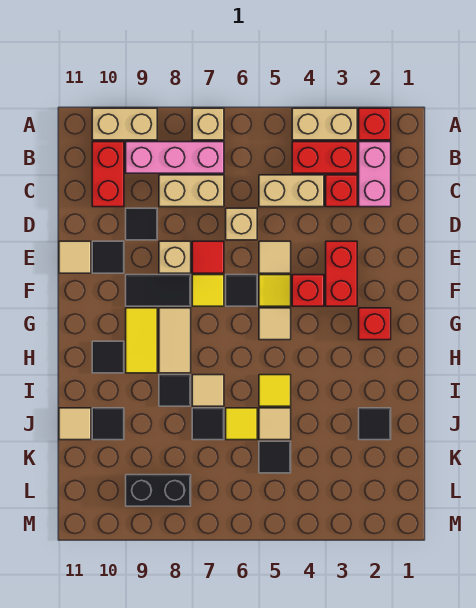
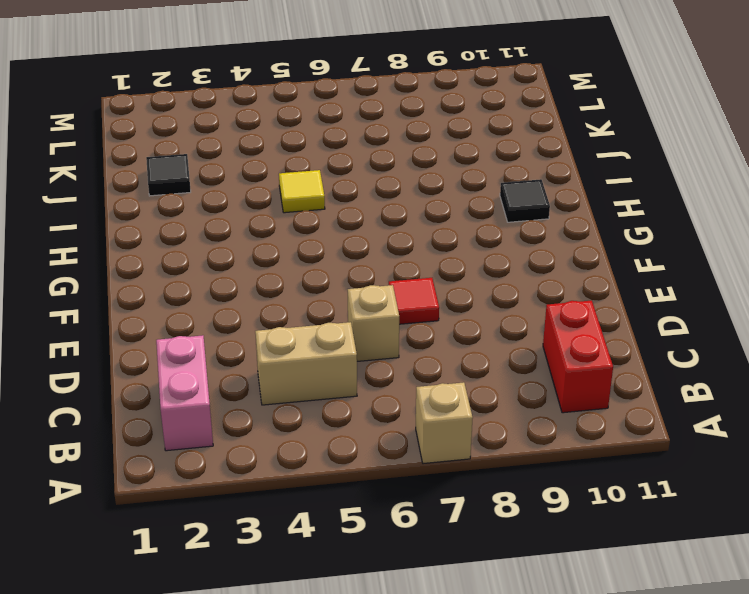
none -> red brick A2 level 1
none -> tan brick A3:A4 level 1
none -> tan brick A9:A10 level 1
none -> red brick B3:B4 level 1

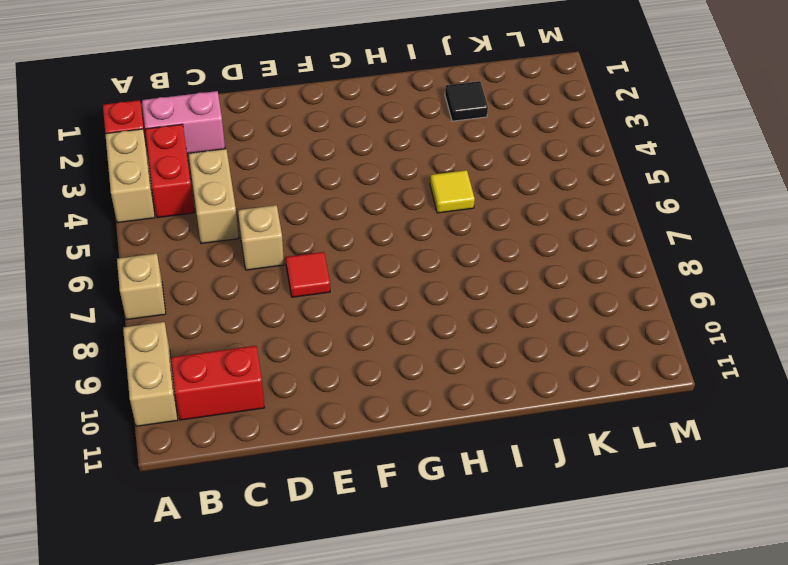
none -> pink brick B7:B9 level 1
none -> red brick C3 level 1
none -> tan brick C7:C8 level 1
none -> black tile D9 level 1

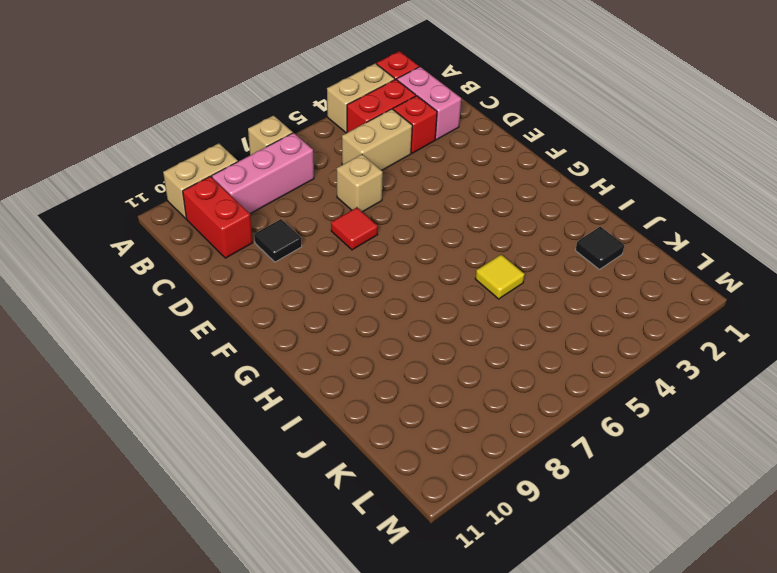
none -> tan brick C7:C8 level 1
none -> red brick E3:F3 level 1
none -> tan tile E5 level 1
none -> tan brick E8 level 1

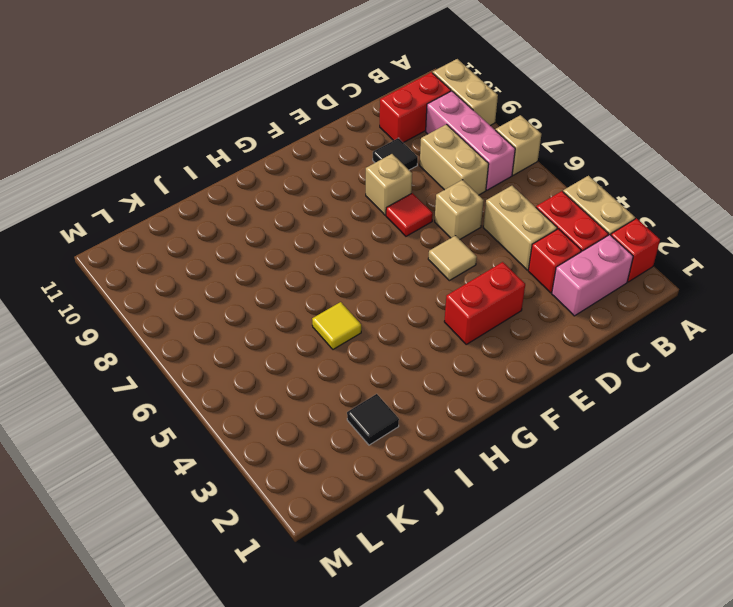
none -> black tile E10 level 1
none -> tan tile E11 level 1
none -> red brick F4 level 1
none -> yellow tile F5 level 1

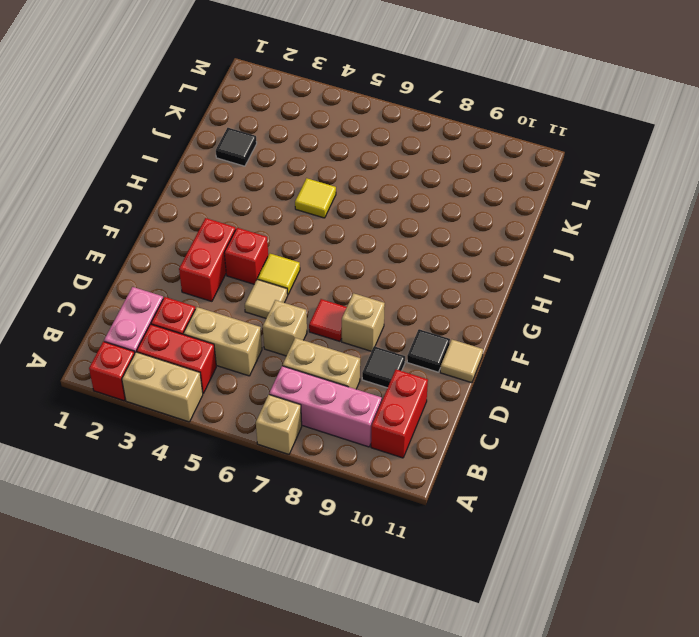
none -> tan brick A9:A10 level 1
none -> black tile F6 level 1
none -> yellow tile F7 level 1
none -> black tile F8:F9 level 1

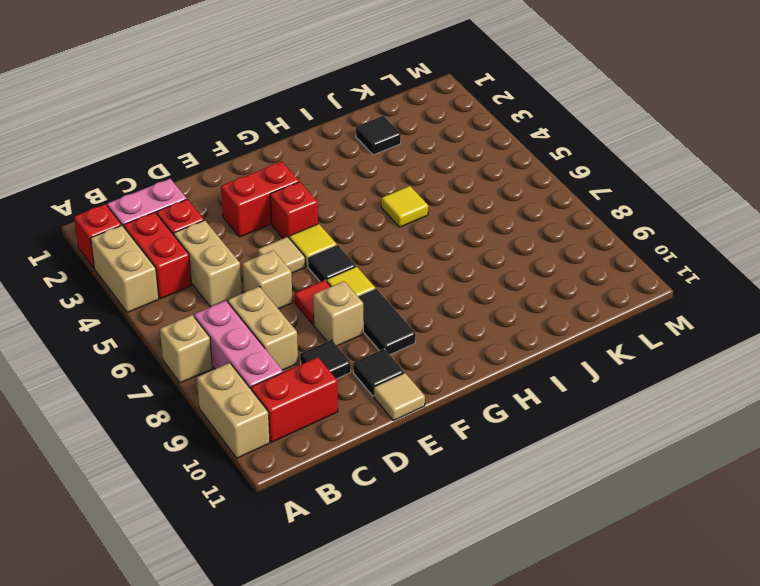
none -> red brick G2 level 1
none -> tan tile G5 level 1
none -> tan tile G8:H8 level 1
none -> yellow tile G9:H9 level 1

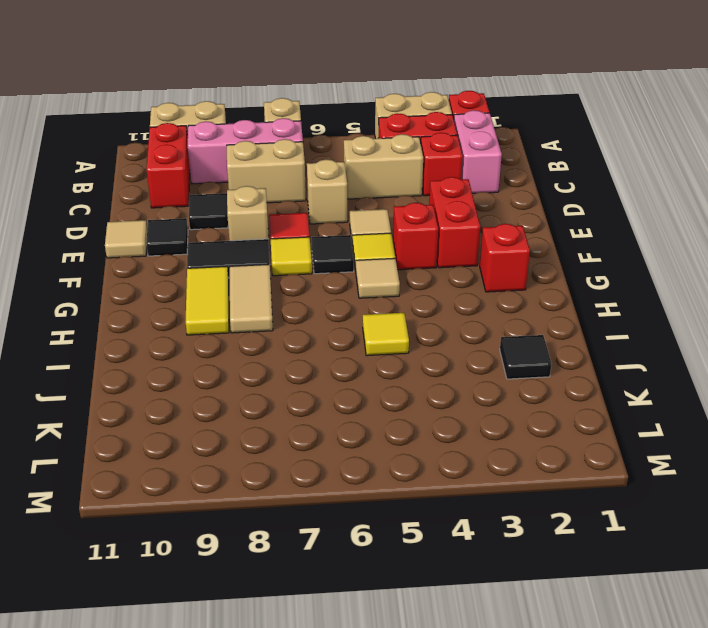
none -> black tile H10 level 1
none -> tan tile I7 level 1
none -> black tile I8 level 1
none -> tan tile J5 level 1

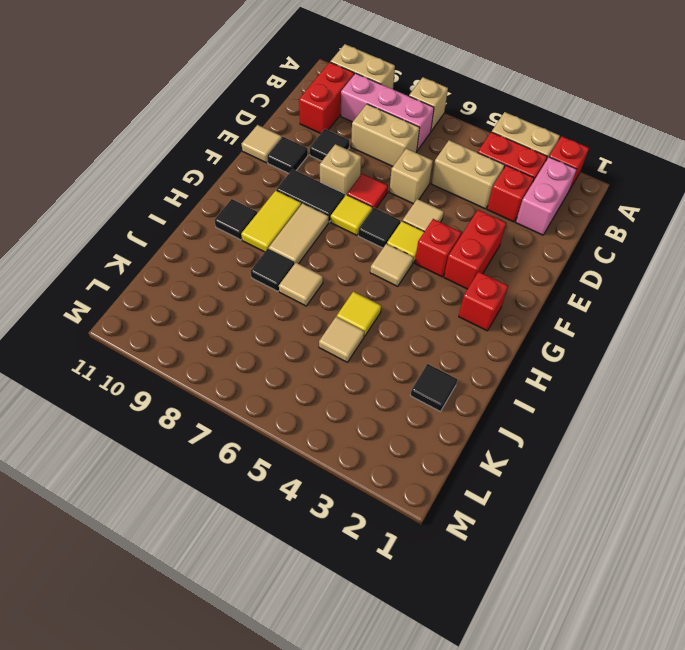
none -> yellow tile J6 level 1
none -> black tile J7 level 1
none -> black tile J10 level 1
none -> tan tile J11 level 1

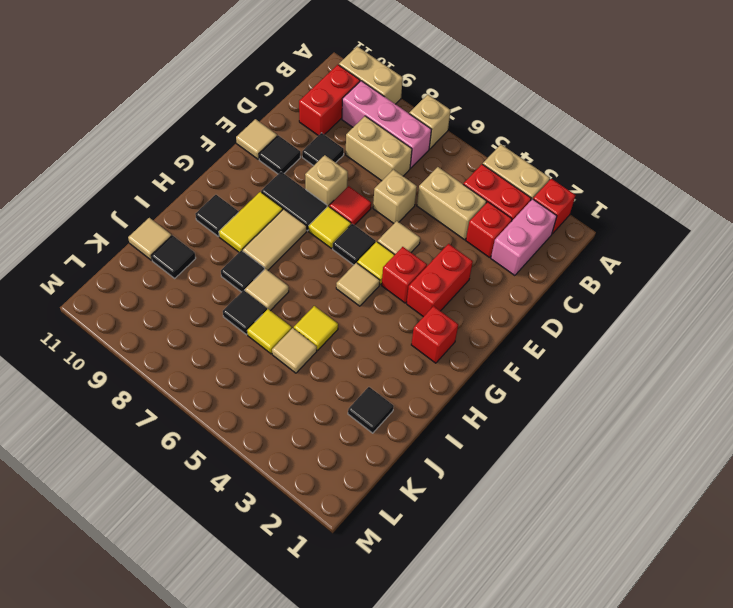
none -> black tile K5 level 1
none -> black brick L8:L9 level 1

